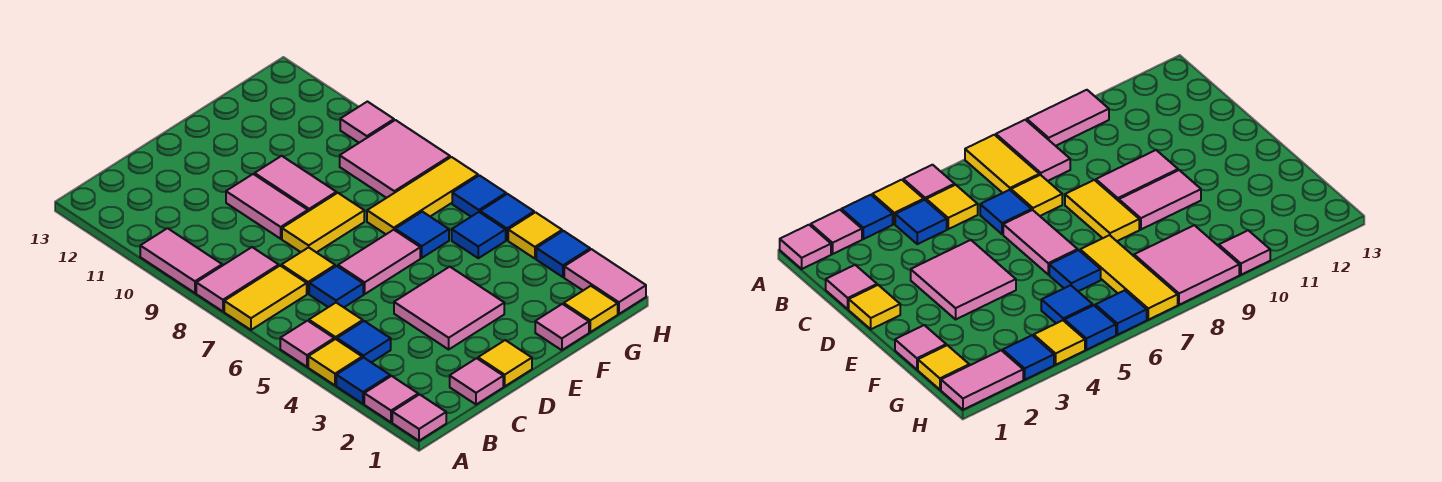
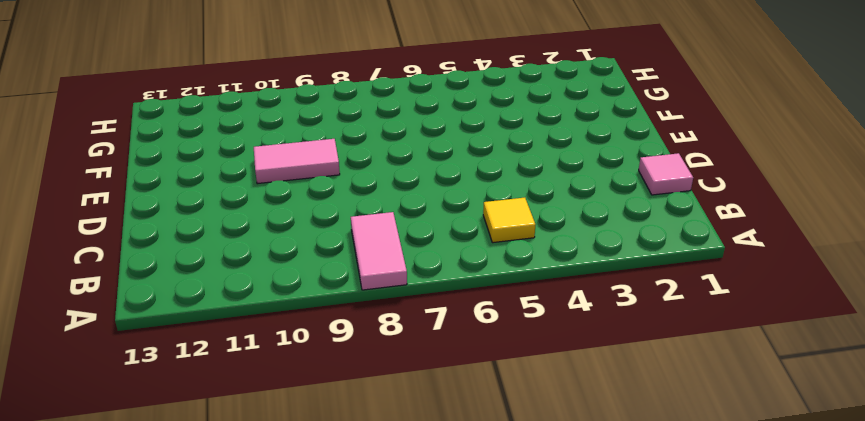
none -> pink tile A1 level 1
none -> pink tile A2 level 1
none -> blue tile A3 level 1
none -> yellow tile A4 level 1

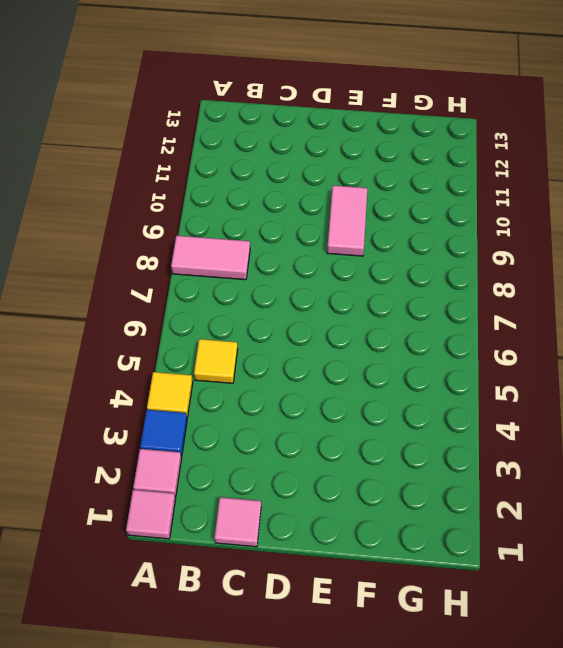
none -> pink tile A5 level 1
none -> yellow tile A7:B7 level 1
none -> pink tile A9:A10 level 1
none -> blue tile B4 level 1

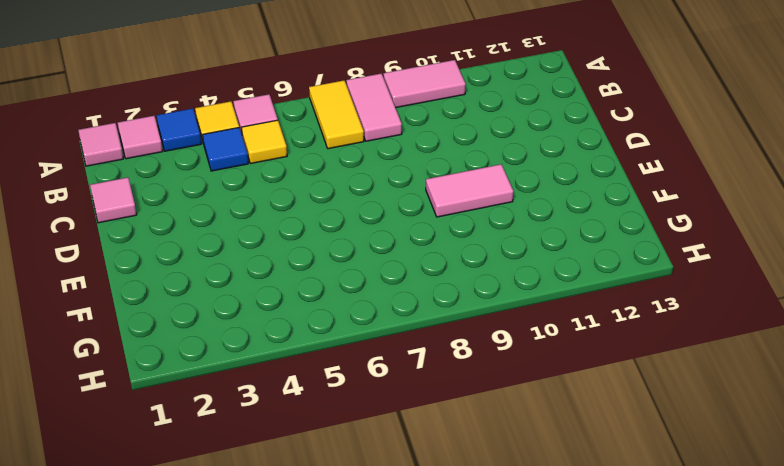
none -> blue tile C6 level 1
none -> yellow tile C7 level 1
none -> yellow tile D1 level 1
none -> pink tile D3:E4 level 1

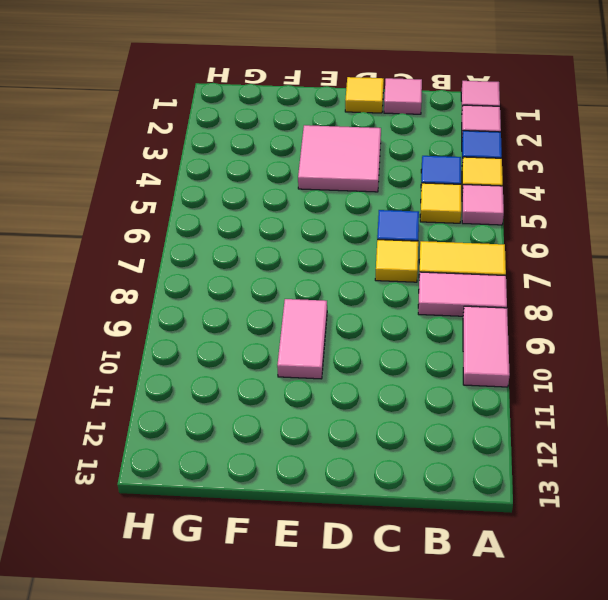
none -> pink tile D6:E6 level 1
none -> yellow tile D8:E8 level 1
none -> pink tile D9:D10 level 1
none -> pink tile F1 level 1

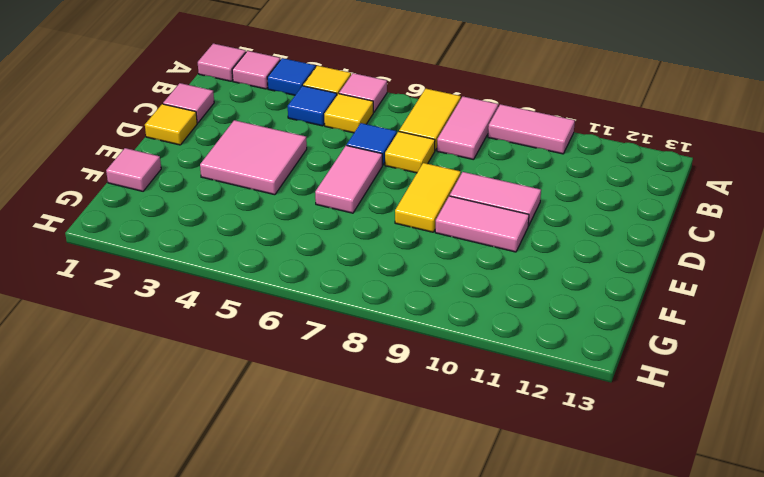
none -> blue tile F6 level 1
none -> yellow tile F7:H7 level 1
none -> yellow tile G1 level 1
none -> blue tile G5 level 1

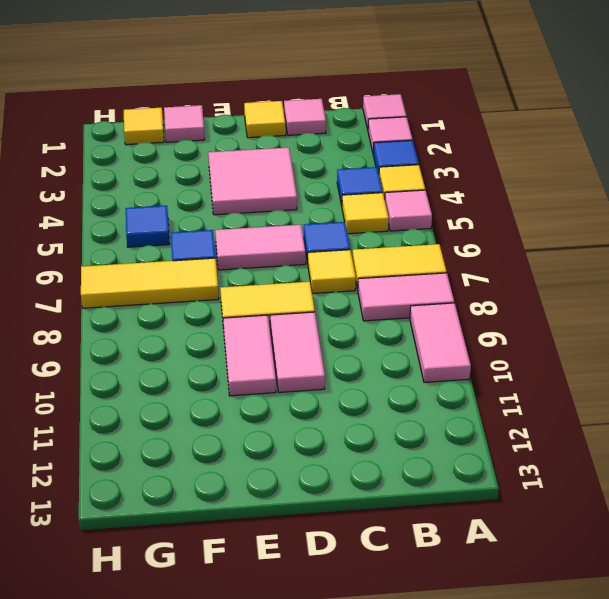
none -> pink tile G8:H9 level 1
none -> pink tile H1:H2 level 1
none -> blue tile H3 level 1
none -> yellow tile H4 level 1

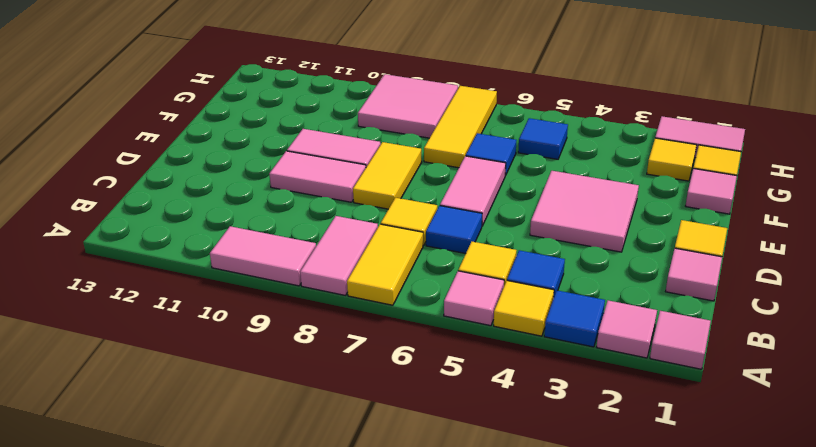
yellow tile G2 level 1 -> yellow tile H4 level 1
none -> blue tile H3 level 1
none -> blue tile H5 level 1
none -> blue tile H6 level 1
none -> pink tile H10 level 1

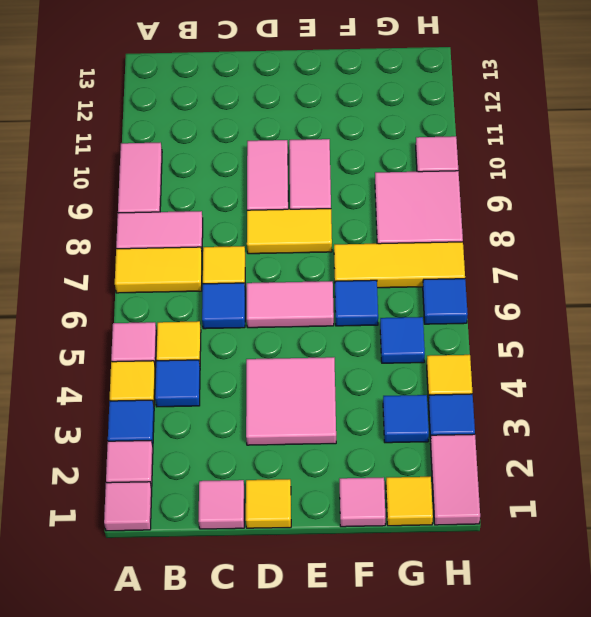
blue tile G3 level 1 -> blue tile H5 level 1

